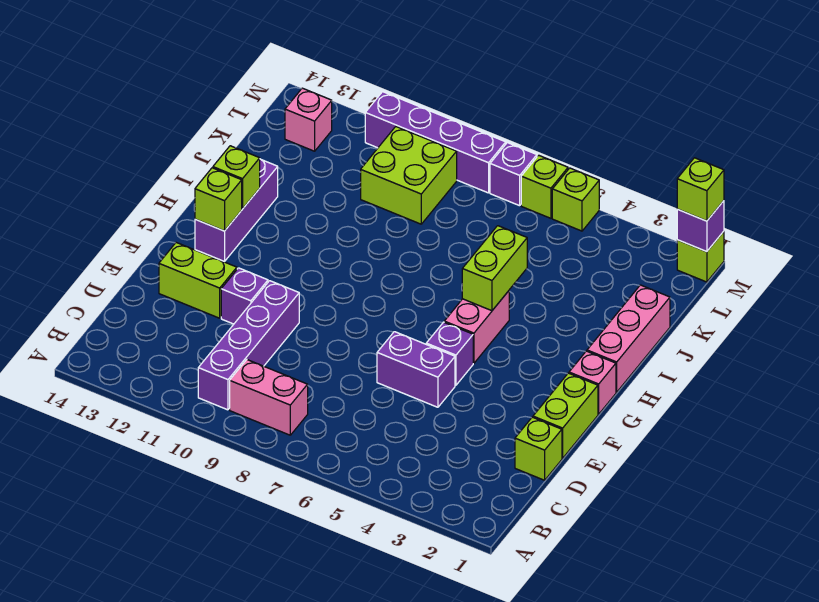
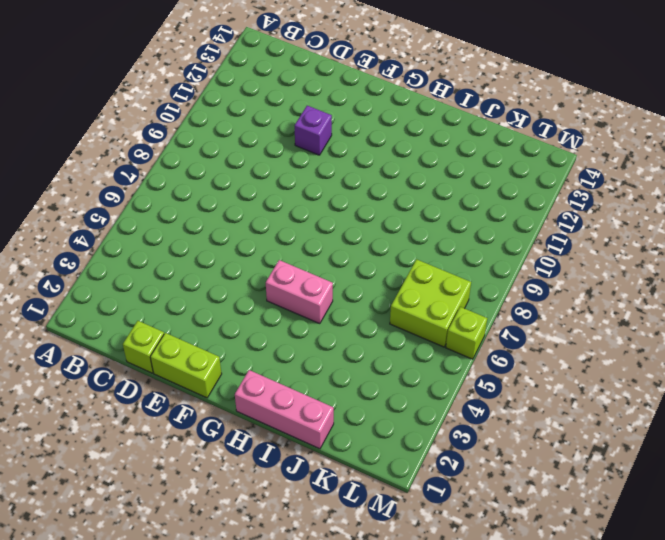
lime brick K6:L7 level 1 -> lime brick K9:L10 level 1
none -> pink brick B8:B9 level 1
none -> purple brick B10:E10 level 1
none -> purple brick E5:E6 level 1

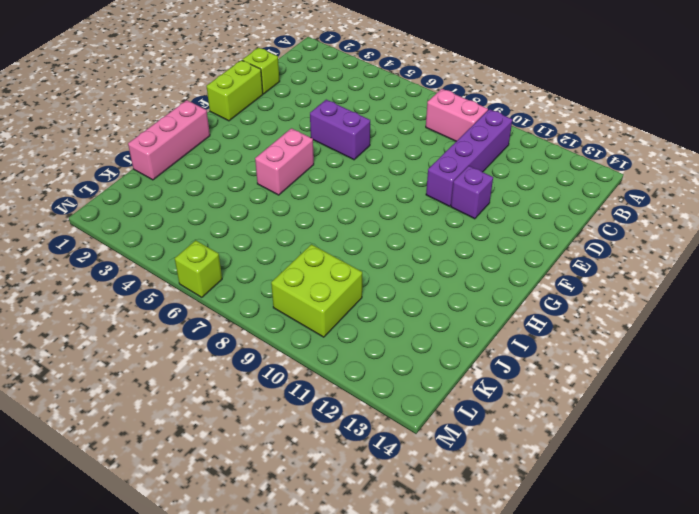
none -> lime brick E12:E13 level 1
none -> purple brick F5 level 1
none -> pink brick G1 level 1

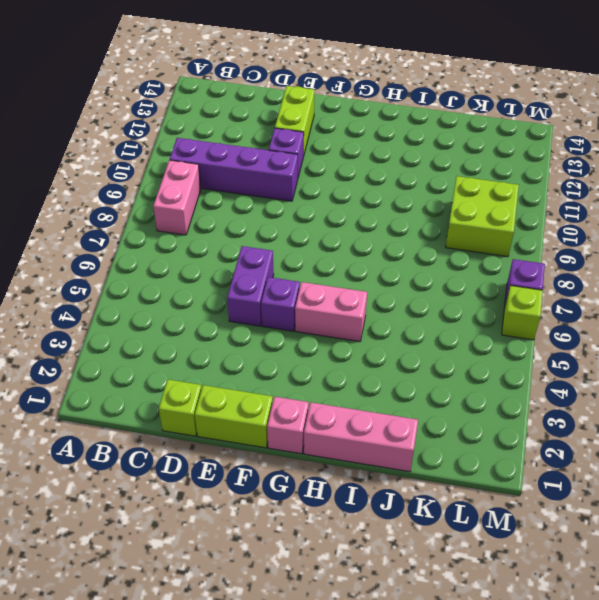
none -> purple brick G13:I13 level 1
none -> pink brick L13 level 1
none -> lime brick M1 level 1

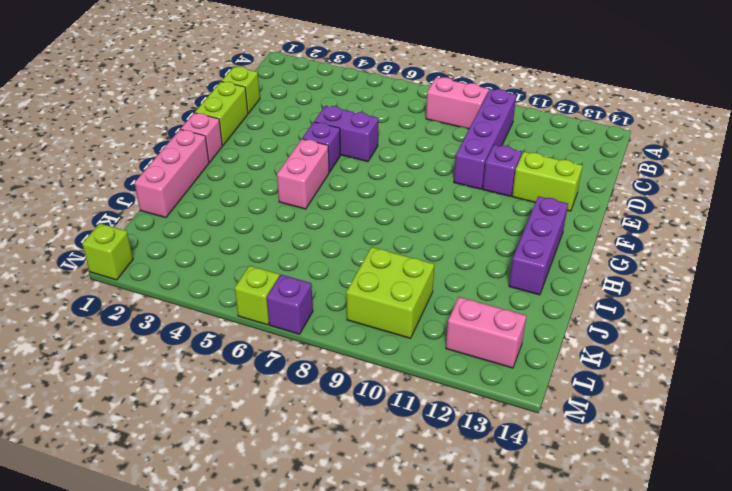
pink brick L12:L13 level 1 -> pink brick L13 level 1
none -> lime brick M5 level 1
none -> purple brick M8:M11 level 1
none -> lime brick G13 level 2

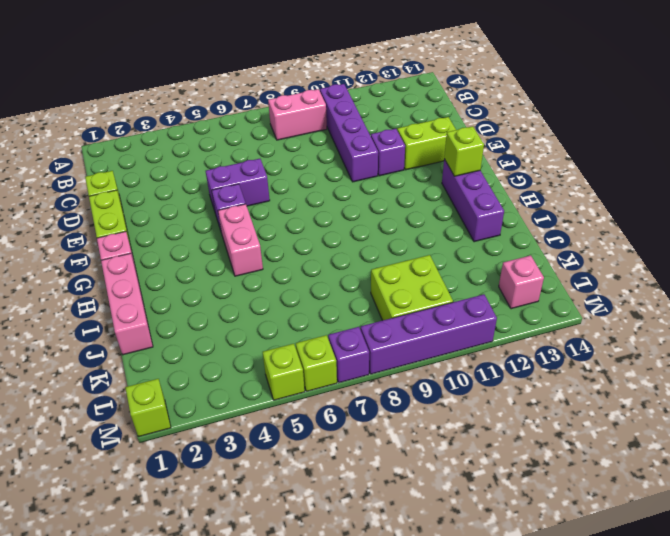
none -> lime brick H5:I5 level 2
none -> lime brick H13 level 2
none -> purple brick M1 level 2

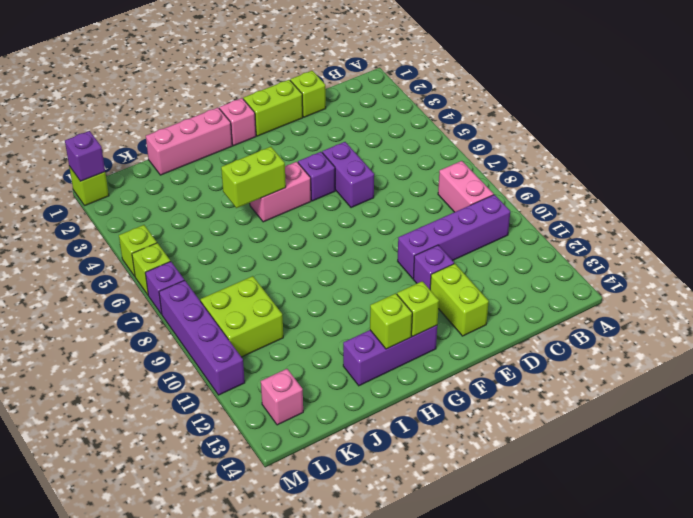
none -> lime brick M1 level 3

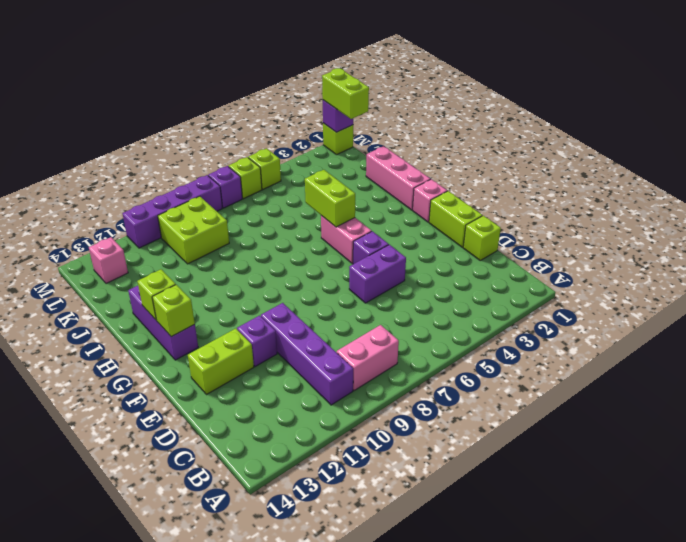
lime brick L1:M1 level 3 -> lime brick M1 level 3

